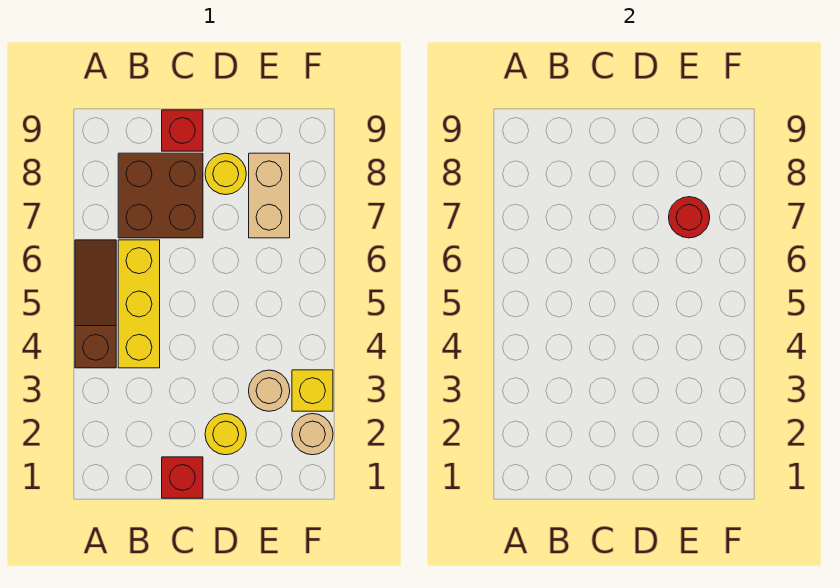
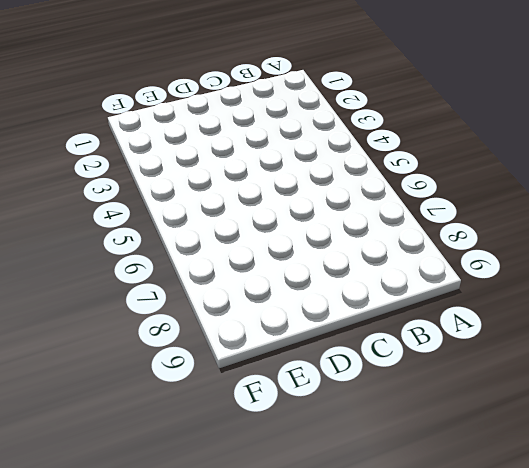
none -> brown slope A4:A6 level 1 top 4
none -> yellow brick B4:B6 level 1
none -> brown brick B7:C8 level 1

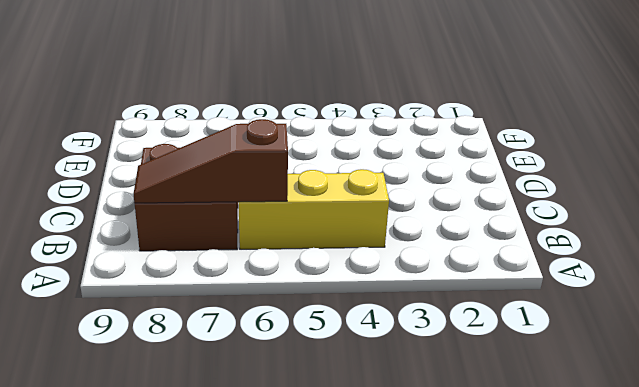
brown slope B6:B8 level 2 top 6 -> brown slope A4:A6 level 1 top 4
none -> red brick C1 level 1
none -> red brick C9 level 1
none -> yellow round brick D2 level 1

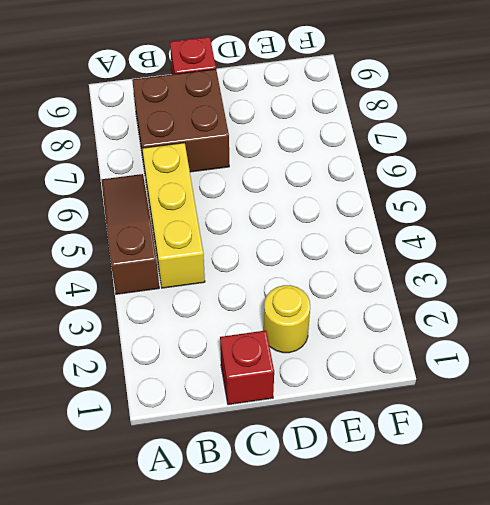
none -> yellow round brick D8 level 1
none -> tan round brick E3 level 1
none -> tan brick E7:E8 level 1

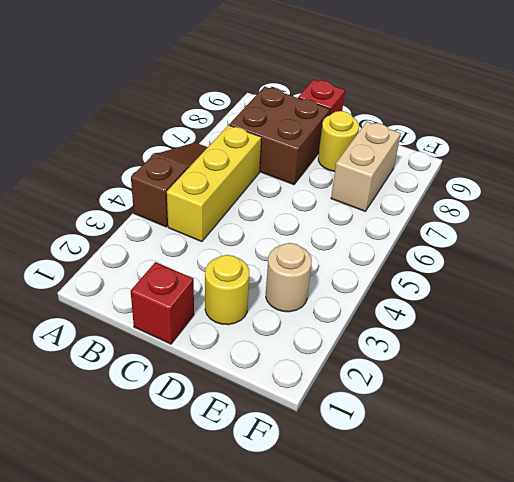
none -> tan round brick F2 level 1
none -> yellow brick F3 level 1
none -> red round brick E7 level 2

